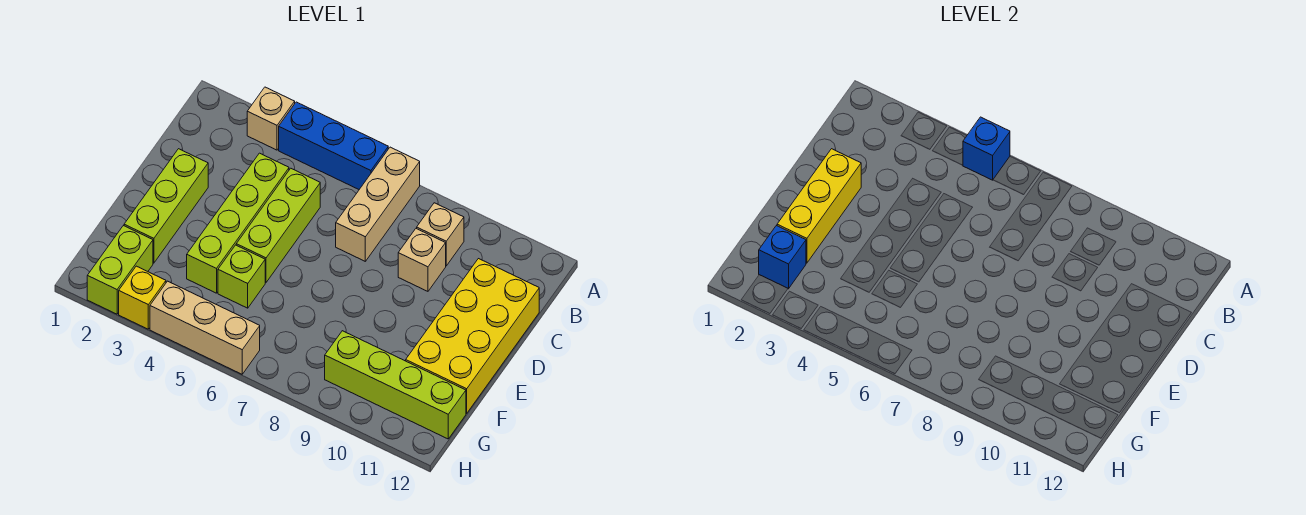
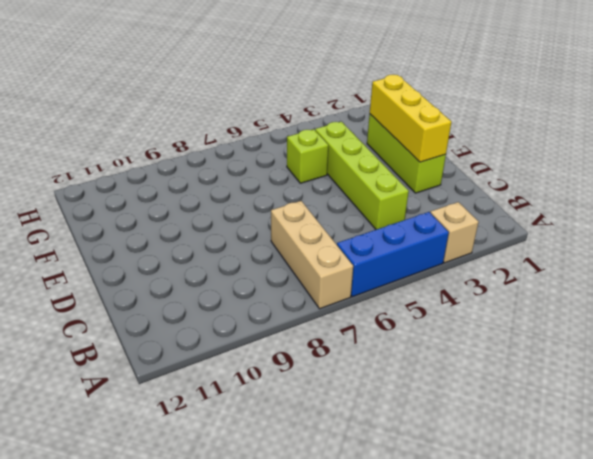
none -> tan brick B9 level 1
none -> lime brick C5:E5 level 1
none -> tan brick C9 level 1

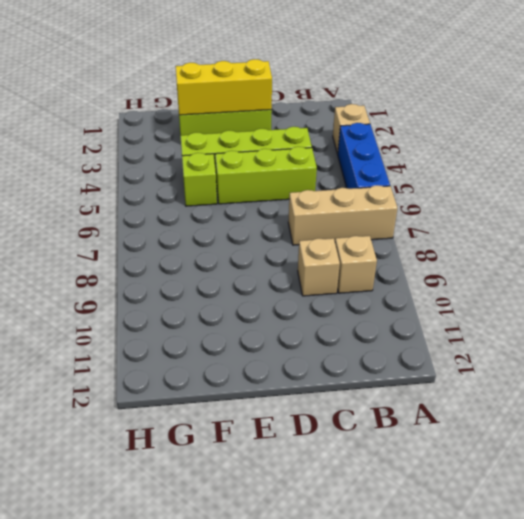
none -> yellow brick C11:F12 level 1
none -> lime brick G2:H2 level 1
none -> lime brick G9:G12 level 1

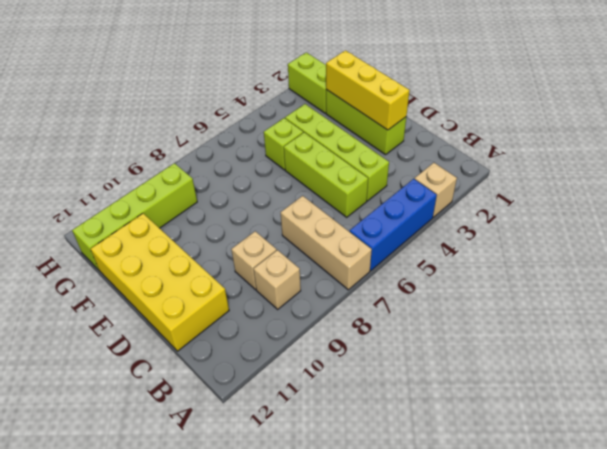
none -> yellow brick H3 level 1
none -> tan brick H4:H6 level 1
none -> blue brick A5 level 2

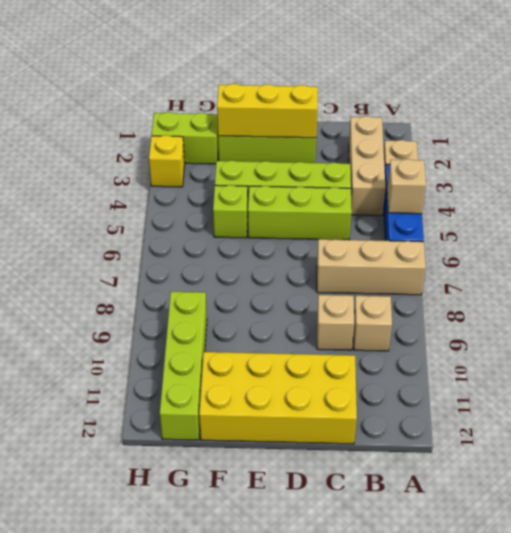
tan brick A5 level 2 -> blue brick A5 level 2
tan brick B2:B4 level 1 -> tan brick H4:H6 level 1
none -> blue brick G2 level 2

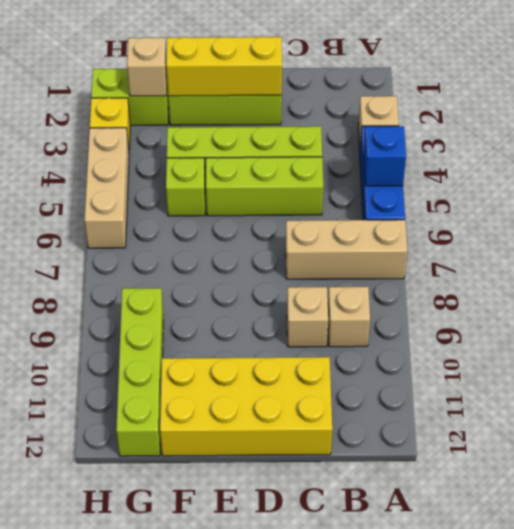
tan brick G2 level 2 -> blue brick G2 level 2

